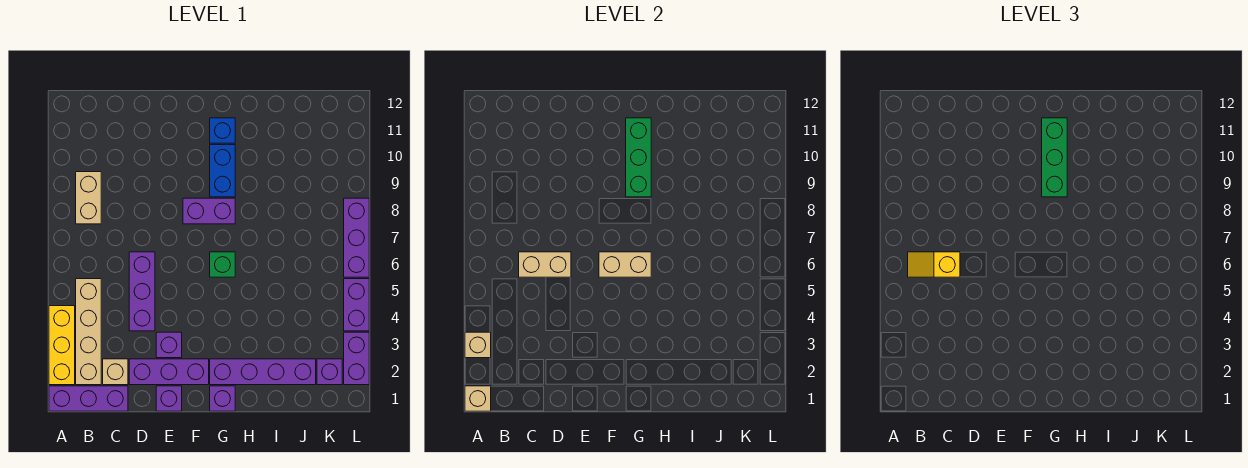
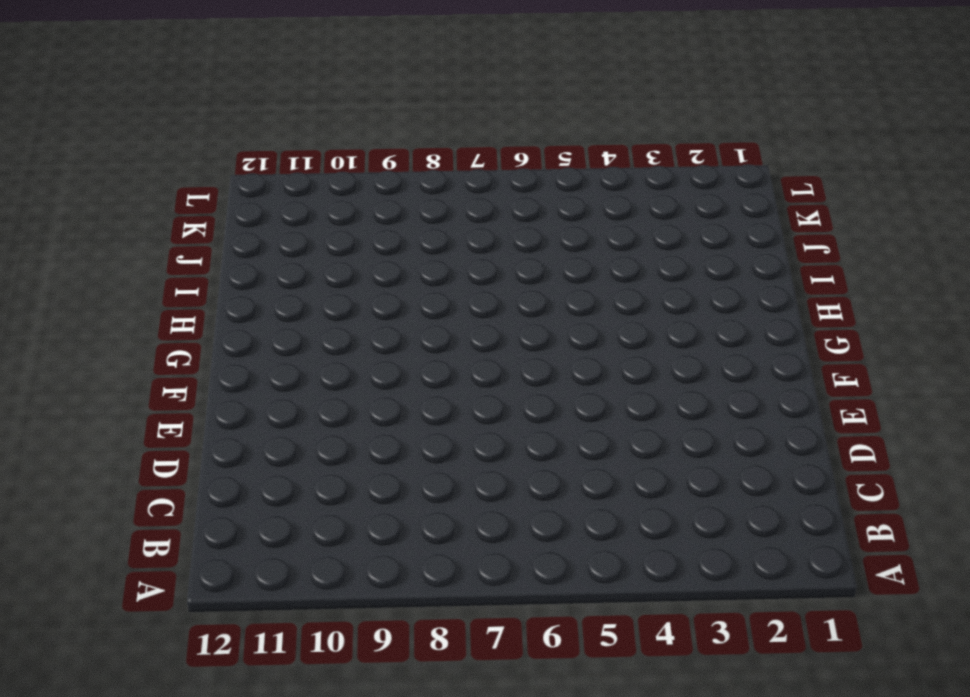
none -> purple brick A1:C1 level 1
none -> yellow brick A2:A4 level 1
none -> tan brick B2:B5 level 1

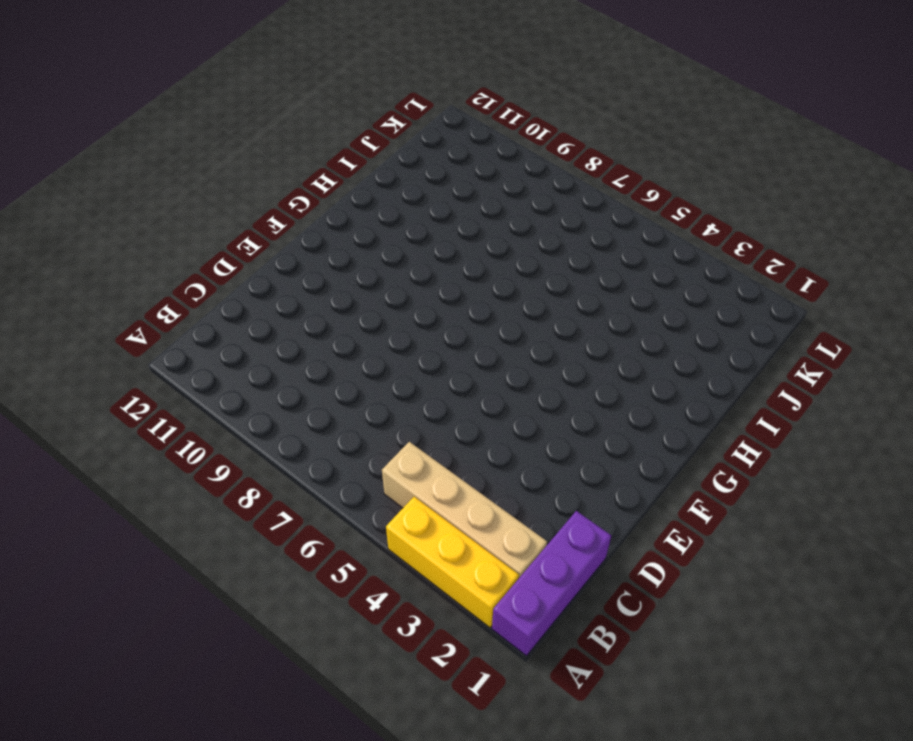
none -> tan brick B8:B9 level 1
none -> tan brick C2 level 1
none -> purple brick D2:F2 level 1

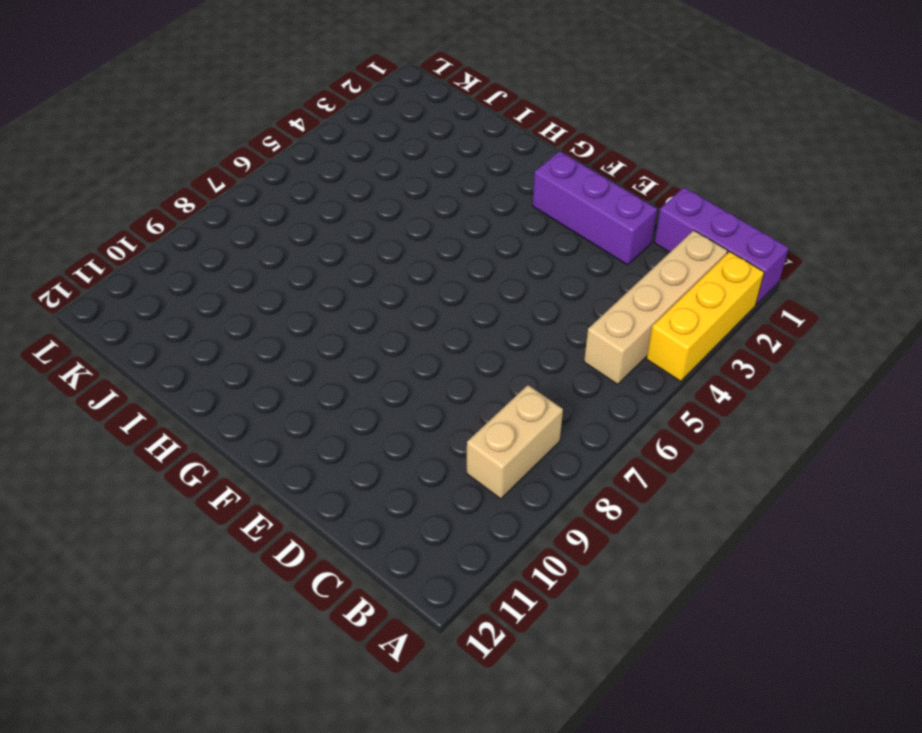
none -> tan brick C2 level 1
none -> purple brick D4:D6 level 1
none -> purple brick E1 level 1

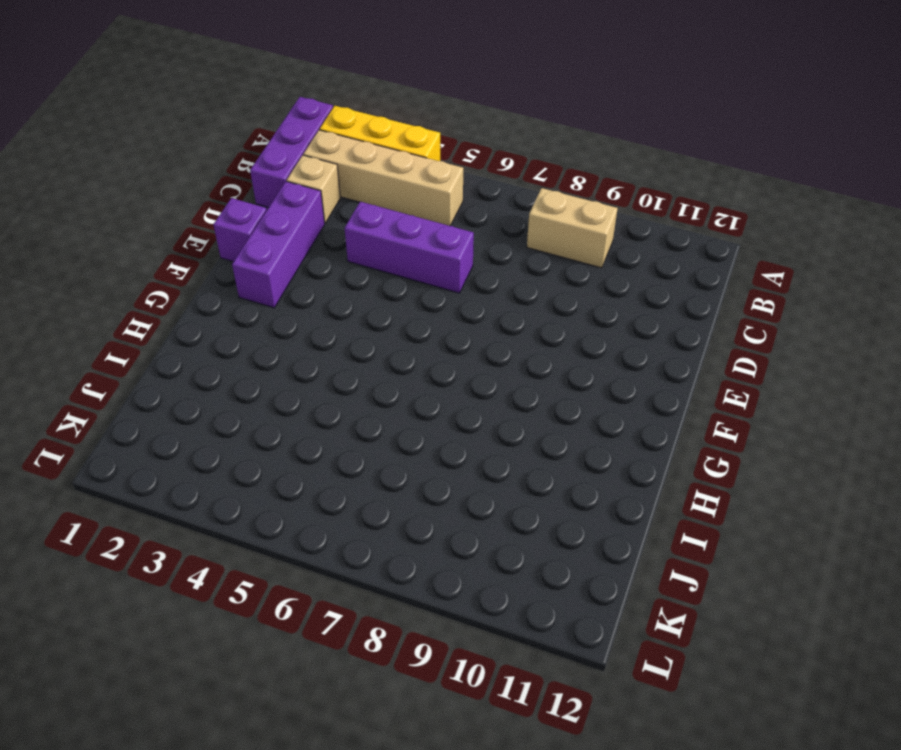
none -> purple brick E3 level 1
none -> purple brick F8:G8 level 1
none -> purple brick G1 level 1

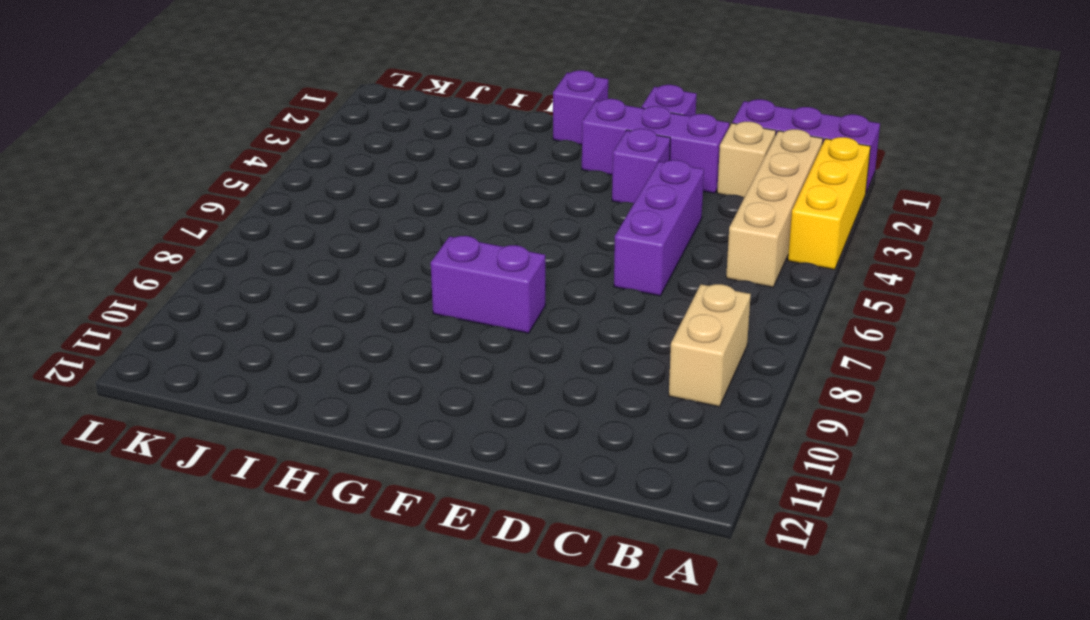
none -> purple brick G2:J2 level 1
none -> green brick G6 level 1
none -> blue brick G9:G10 level 1

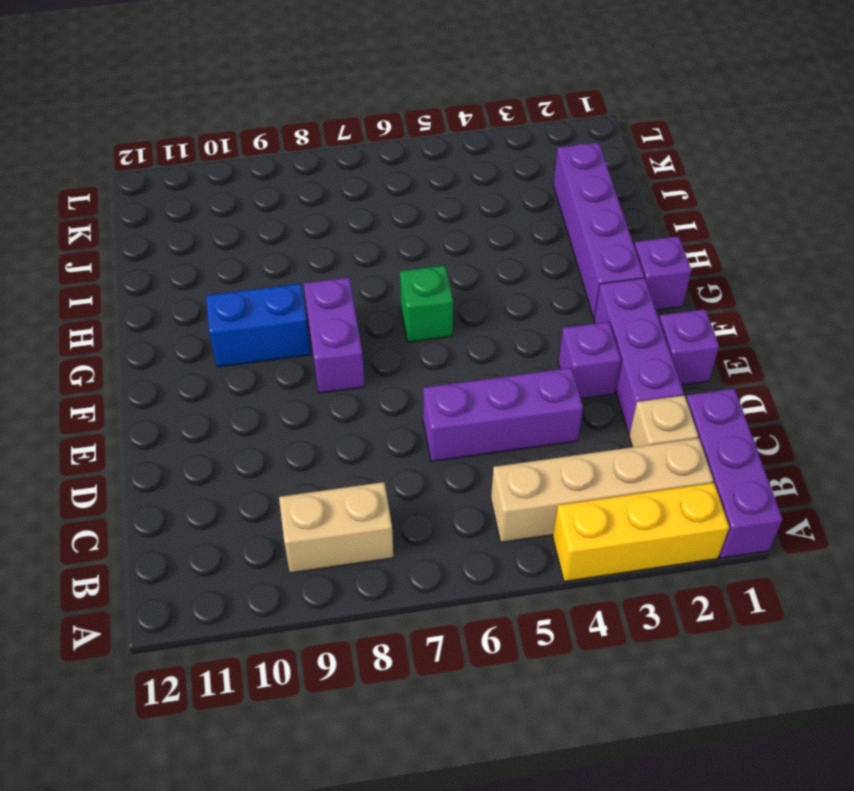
none -> blue brick G11 level 1
none -> purple brick K2 level 1
none -> purple brick L2:L3 level 1

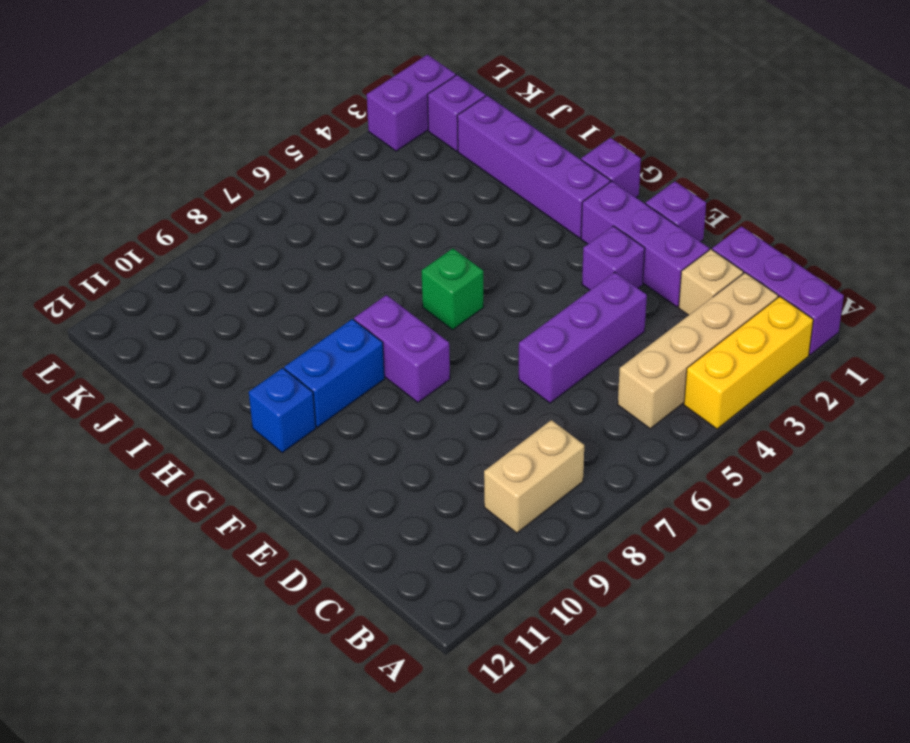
none -> purple brick L4:L5 level 1
none -> purple brick L6:L8 level 1
none -> tan brick A1 level 2

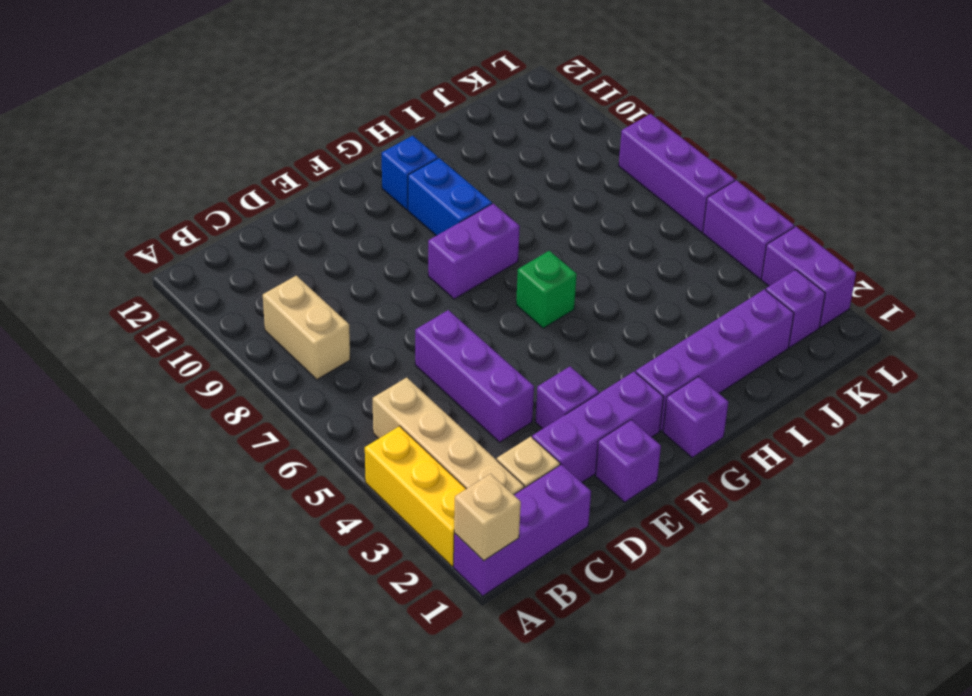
none -> tan brick A3 level 2
none -> tan brick C6:D6 level 2
none -> tan brick F6:G6 level 2

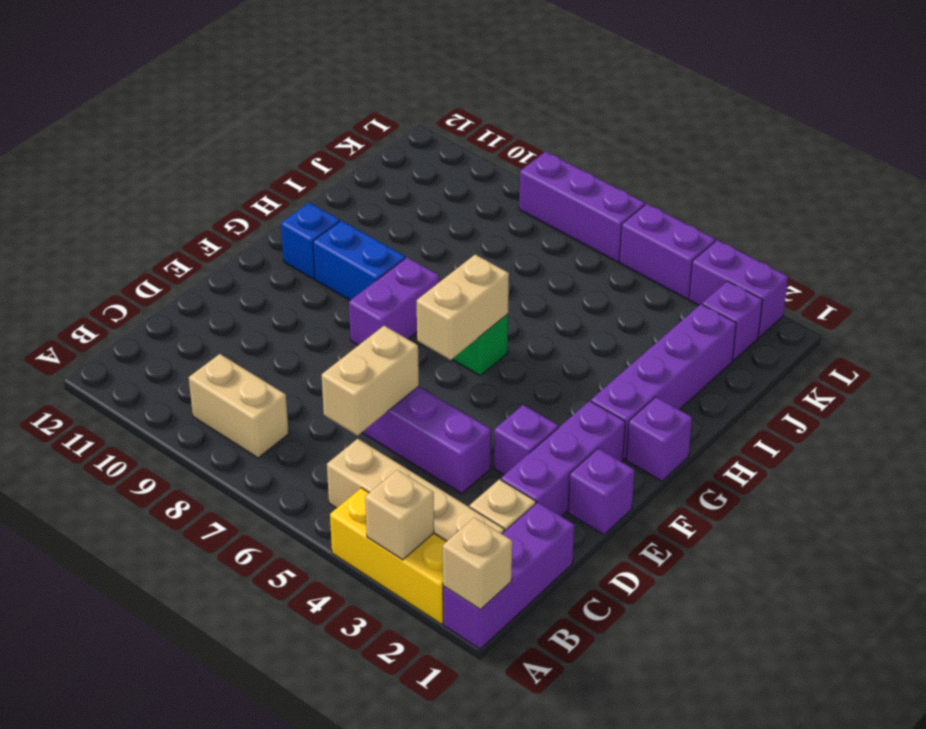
none -> green brick G9:G11 level 2
none -> yellow slope B6:C6 level 3 top C
none -> green brick G9:G11 level 3

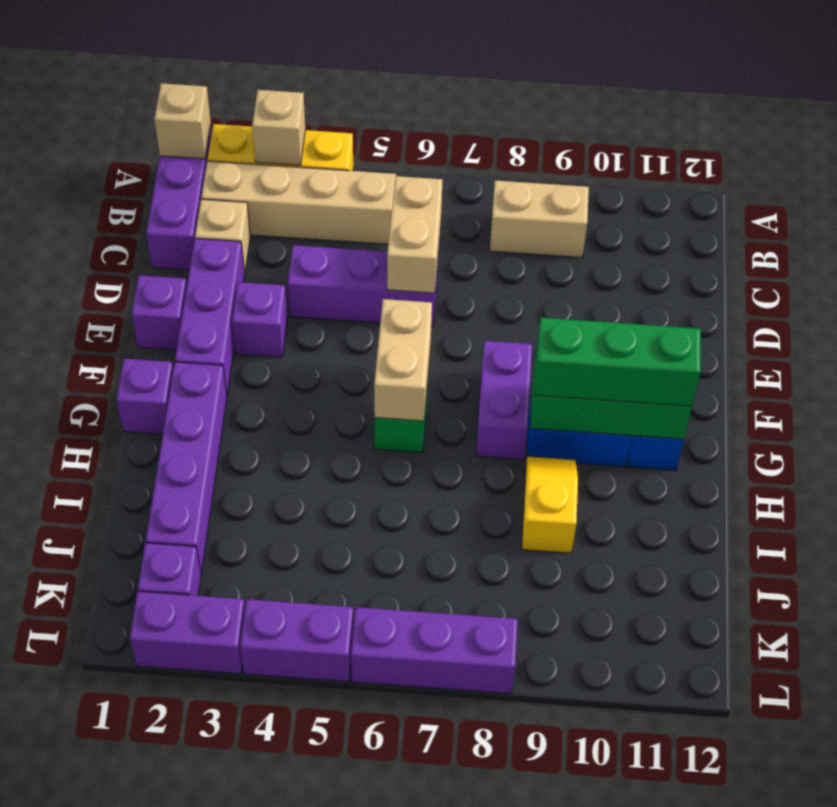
yellow slope H9:I9 level 1 top I -> yellow slope B6:C6 level 3 top C

